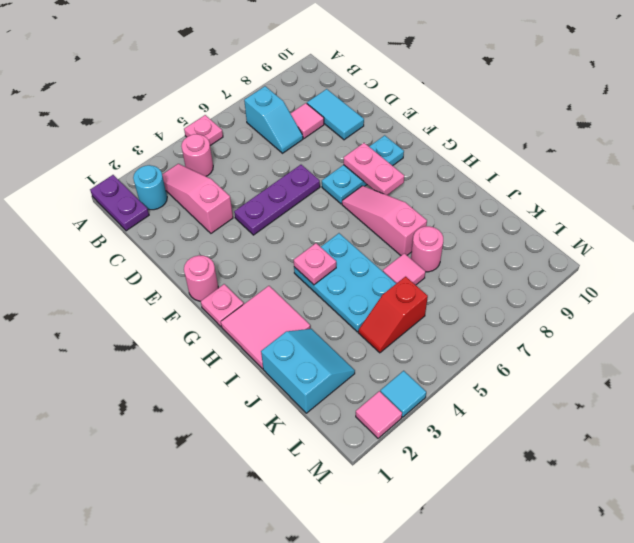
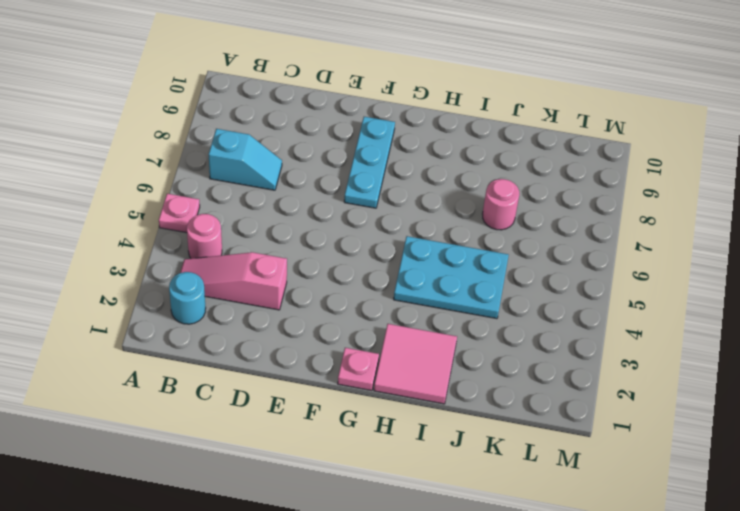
none -> purple plate A1:B1 level 1
none -> pink tile C8 level 1
none -> cyan tile C9:D9 level 1

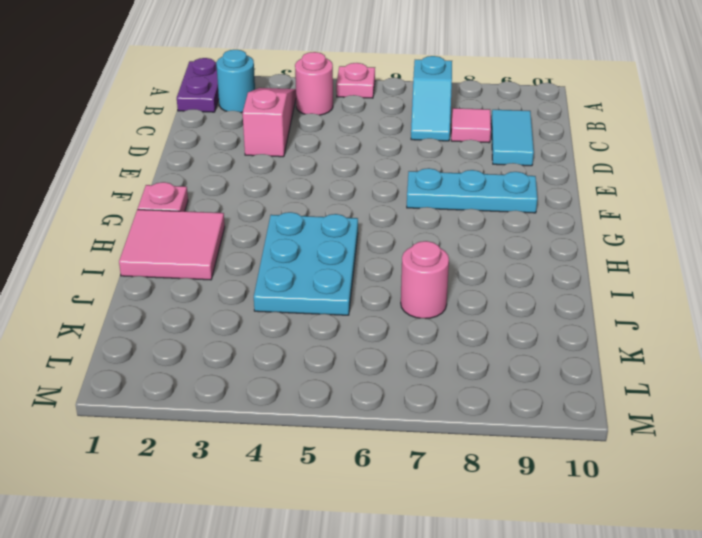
none -> purple plate E4:E6 level 1
none -> pink round brick F1 level 1
none -> pink slope G7:I7 level 1 top I

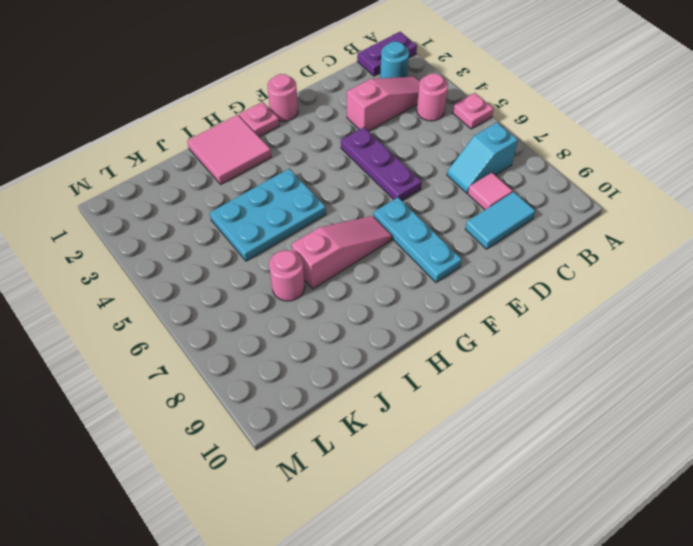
none -> cyan slope J1:K2 level 1 top 1
none -> pink tile J6 level 1
none -> red slope K4:K5 level 1 top 5

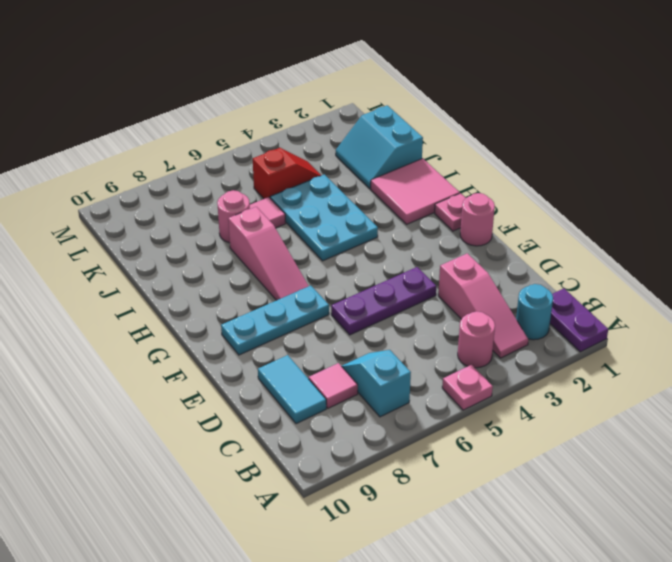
none -> pink tile M2 level 1
none -> cyan tile M3 level 1
none -> pink plate F8:G8 level 2

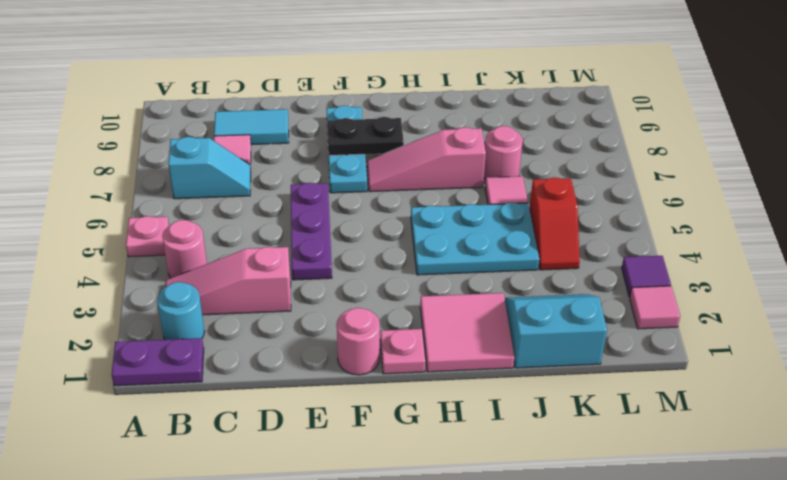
black plate F8:G8 level 2 -> pink plate F8:G8 level 2
purple tile M3 level 1 -> cyan tile M3 level 1
none -> pink plate H4 level 2

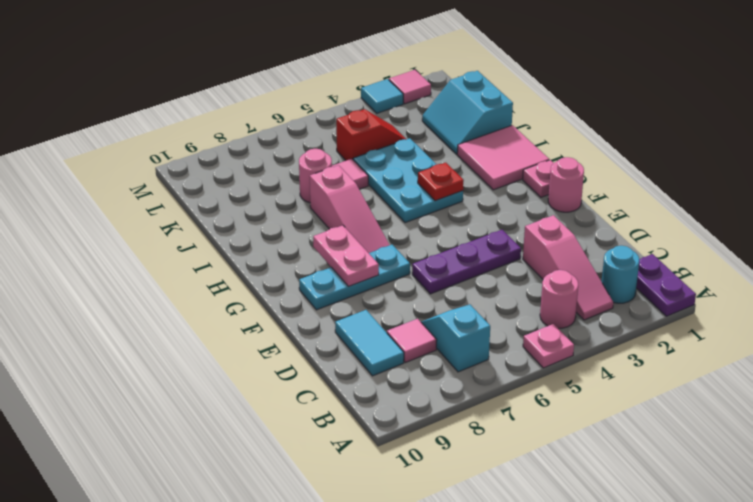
red plate H4 level 2 -> pink plate H4 level 2

